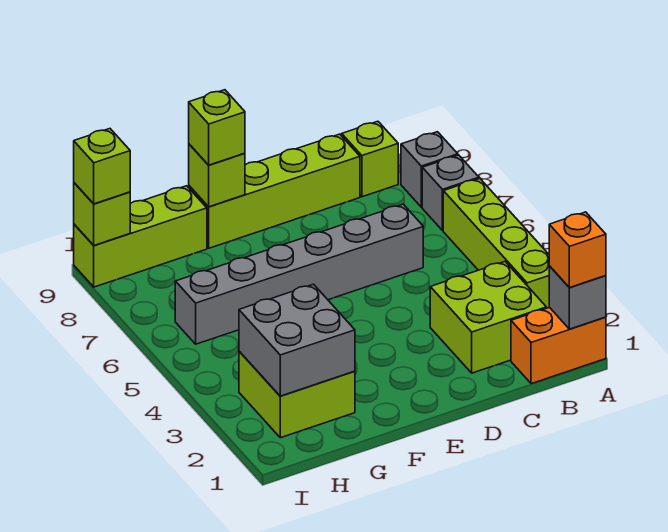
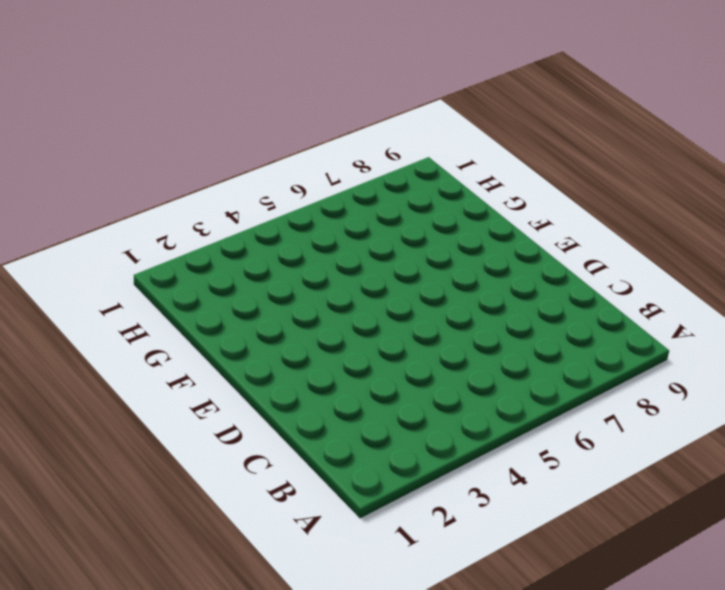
none -> orange brick A1:B1 level 1
none -> lime brick A3:A6 level 1
none -> grey brick A7 level 1

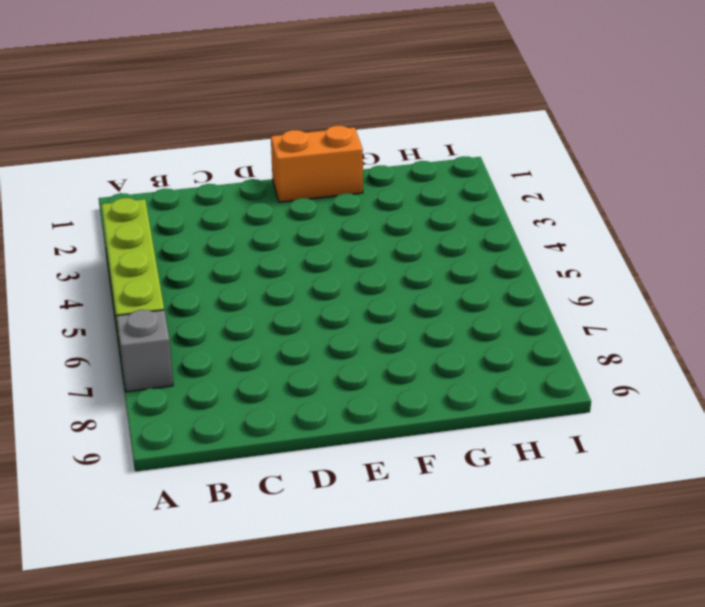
orange brick E1:F1 level 1 -> orange brick A1:B1 level 1
none -> grey brick A8 level 1
none -> lime brick B2:C3 level 1
none -> lime brick B9 level 1

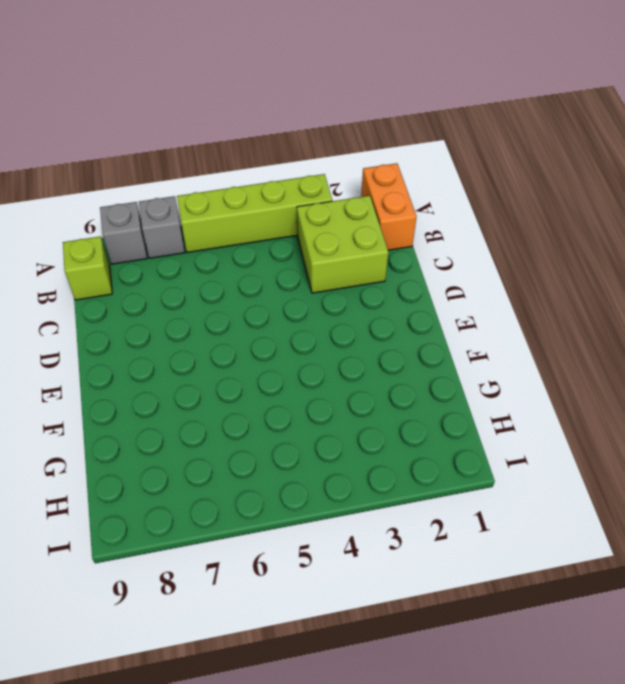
none -> grey brick C6:H6 level 1
none -> lime brick C9:F9 level 1
none -> lime brick G2:H3 level 1

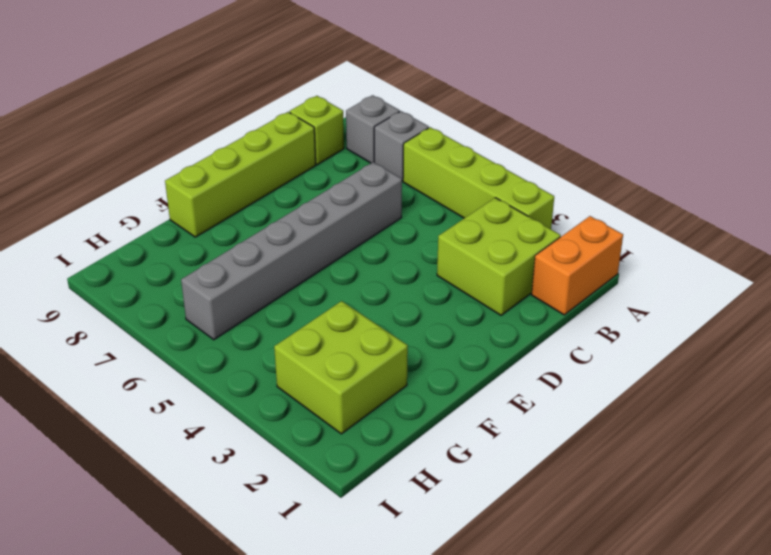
none -> lime brick G9:I9 level 1
none -> grey brick A1 level 2
none -> lime brick F9 level 2

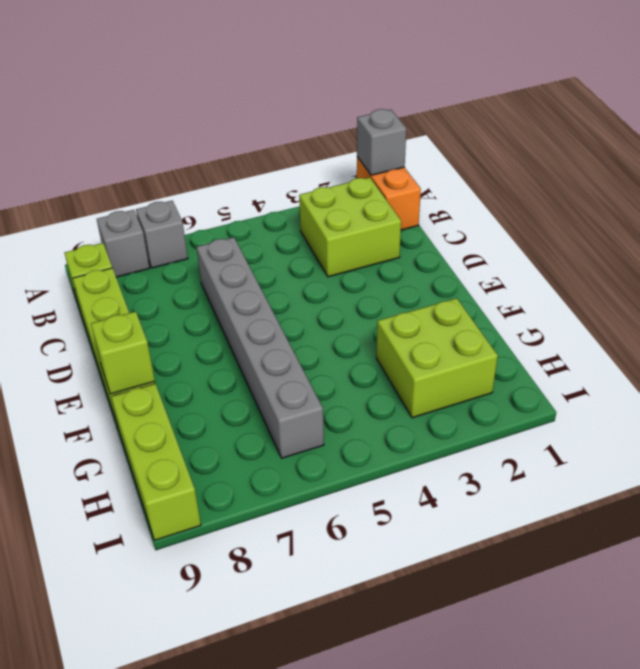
none -> lime brick A3:A6 level 1
none -> grey brick G2:H3 level 2
none -> lime brick I9 level 2

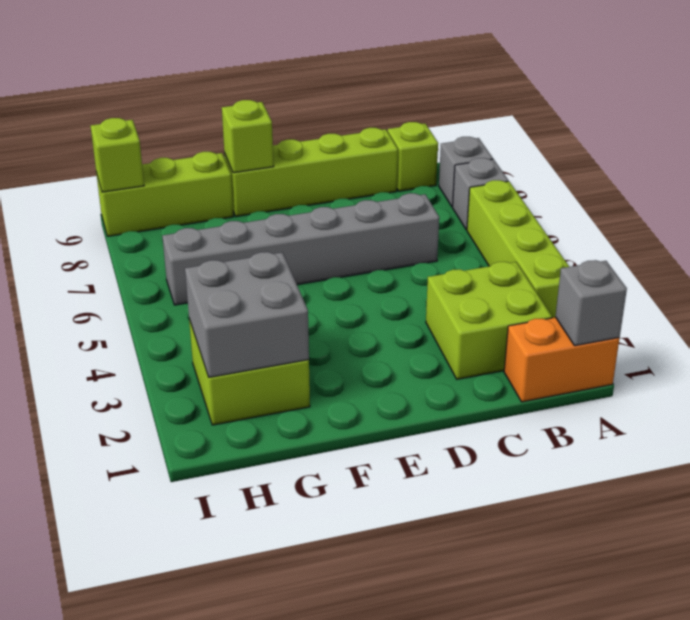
none -> orange brick A1 level 3
none -> lime brick F9 level 3
none -> lime brick I9 level 3

